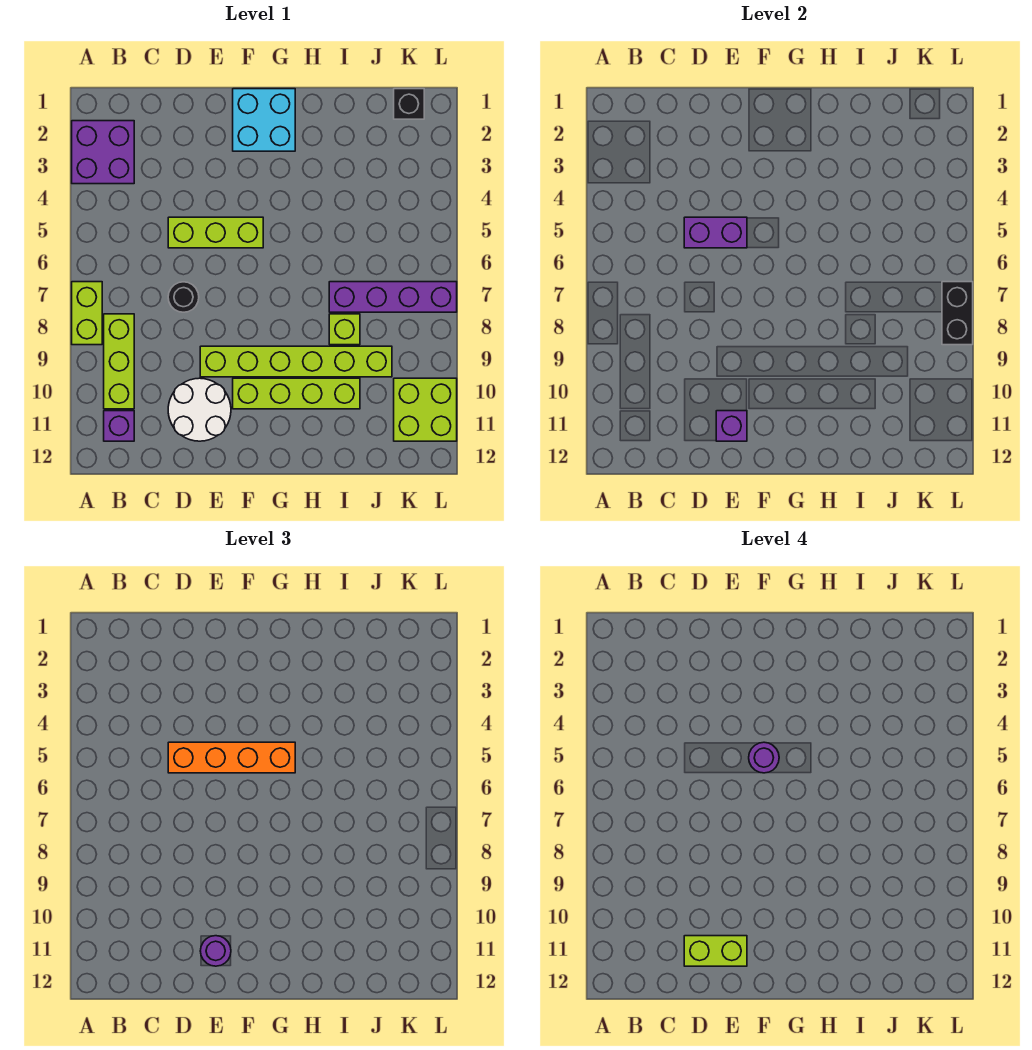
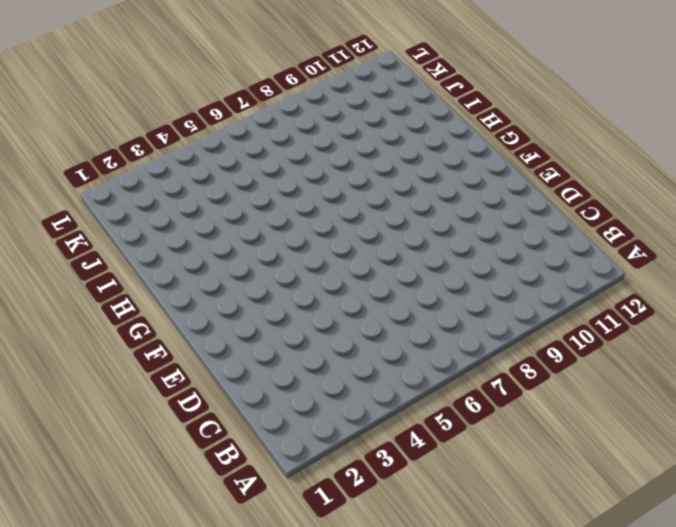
none -> purple brick A2:B3 level 1
none -> lime brick A7:A8 level 1
none -> lime brick B8:B10 level 1

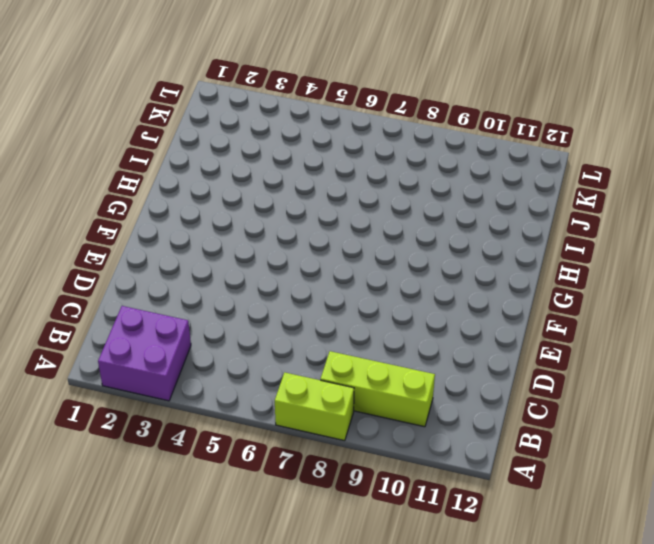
none -> purple brick B11 level 1
none -> lime brick D5:F5 level 1
none -> black round brick D7 level 1

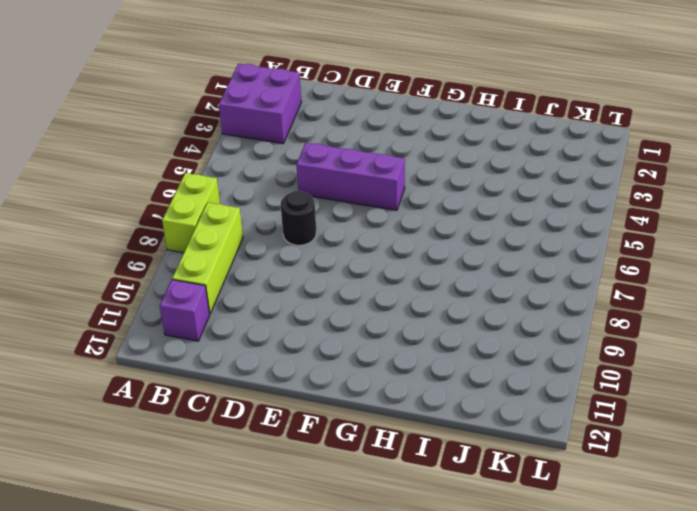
purple brick D5:F5 level 1 -> lime brick D5:F5 level 1
none -> white round brick D10:E11 level 1
none -> lime brick E9:J9 level 1
none -> cyan brick F1:G2 level 1

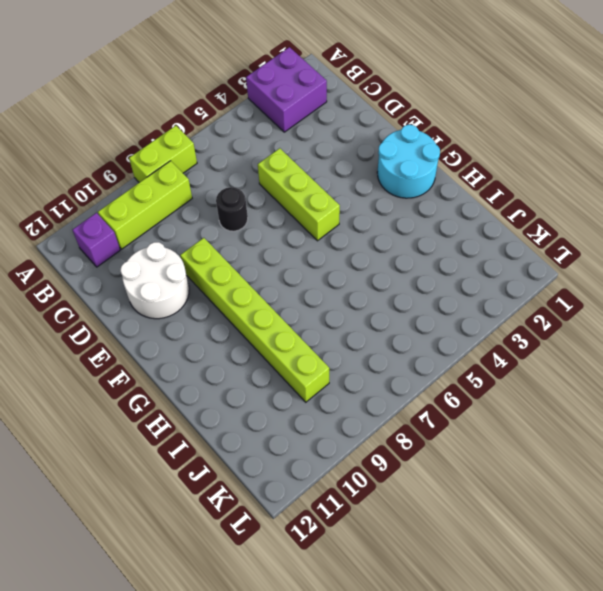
cyan round brick F1:G2 level 1 -> cyan brick F1:G2 level 1
none -> lime brick F10:I10 level 1
none -> purple brick I7:L7 level 1
none -> lime brick I8 level 1

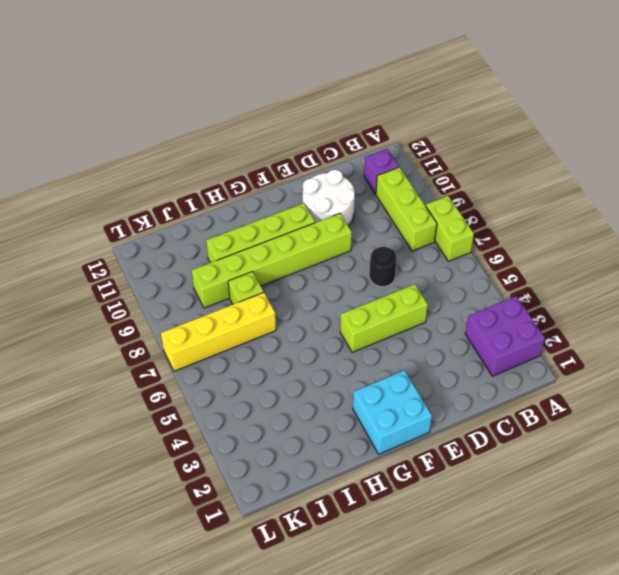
yellow brick I7:L7 level 1 -> purple brick I7:L7 level 1
none -> black brick K1 level 1
none -> lime brick K10:L11 level 1
none -> purple brick D5:E5 level 2

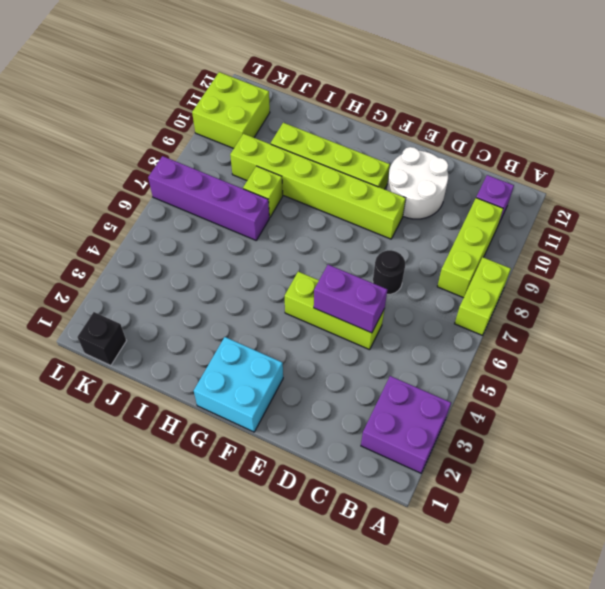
none -> purple brick E11 level 2
none -> black brick L7:L8 level 2
none -> orange brick D5:G5 level 3

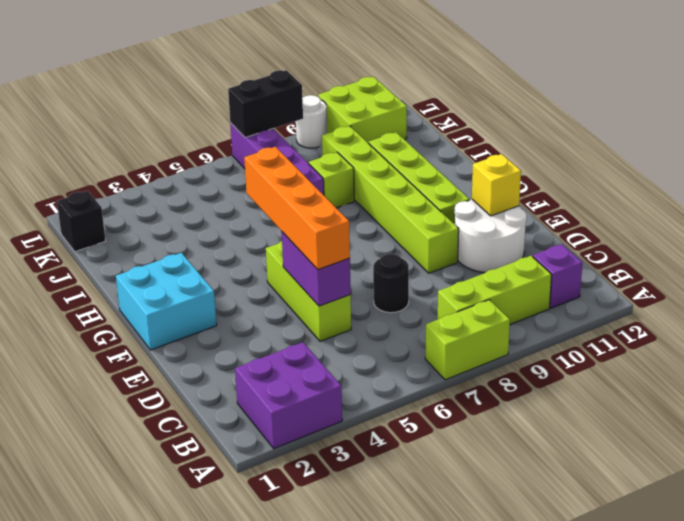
yellow brick E11 level 2 -> purple brick E11 level 2
white round brick L9 level 1 -> none
none -> purple round brick E11 level 3
none -> lime brick D11:E11 level 4
none -> purple round brick F5 level 4

